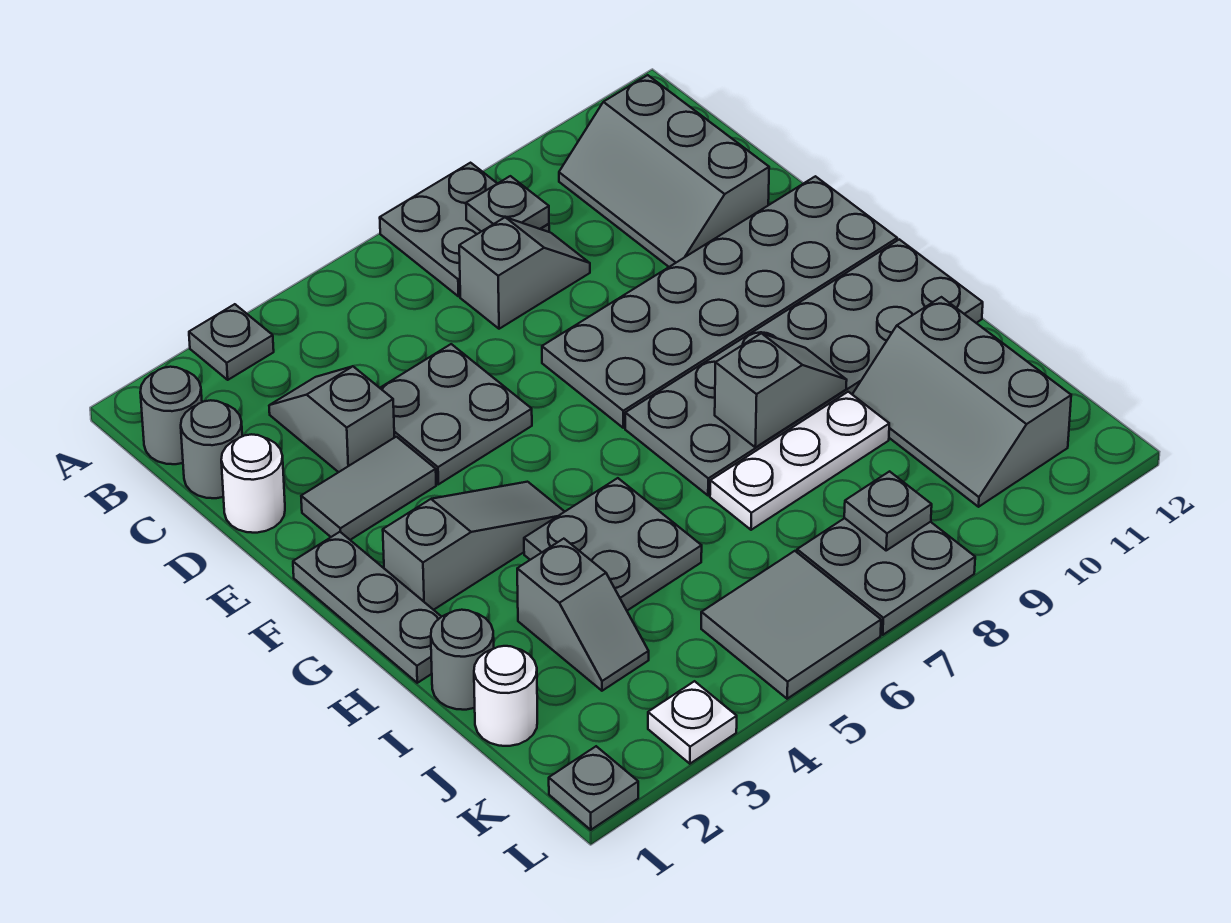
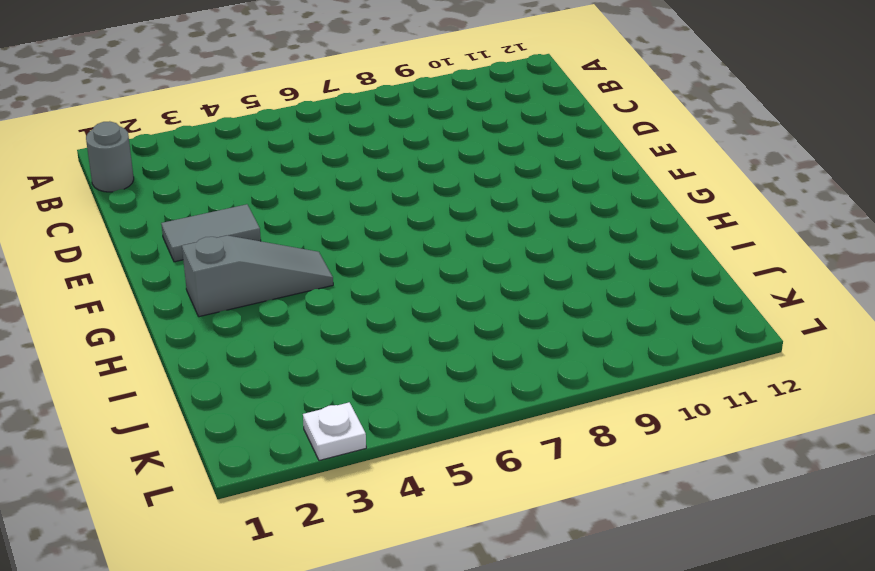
none -> grey plate A3 level 1
none -> grey plate A7:B8 level 1
none -> grey slope B10:D11 level 1 top 11

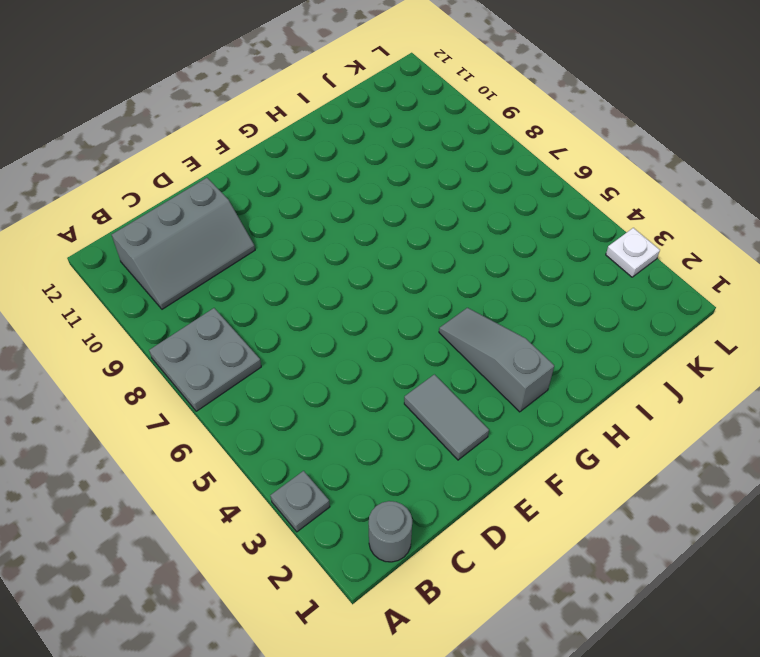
none -> grey round brick C1 level 1
none -> grey slope C3:D3 level 1 top D
none -> grey slope C7:C8 level 1 top 7

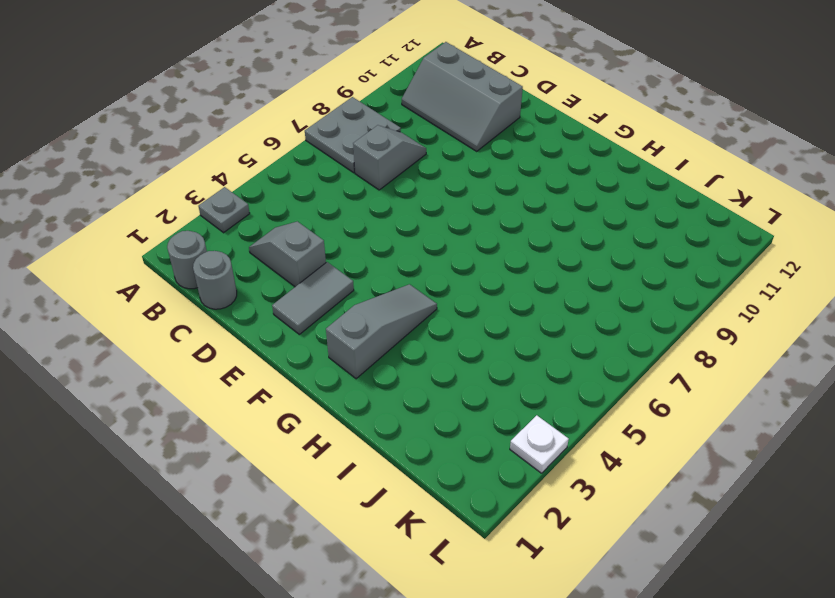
none -> white round brick D1 level 1
none -> grey plate D4:E5 level 1
none -> grey plate E7:F12 level 1

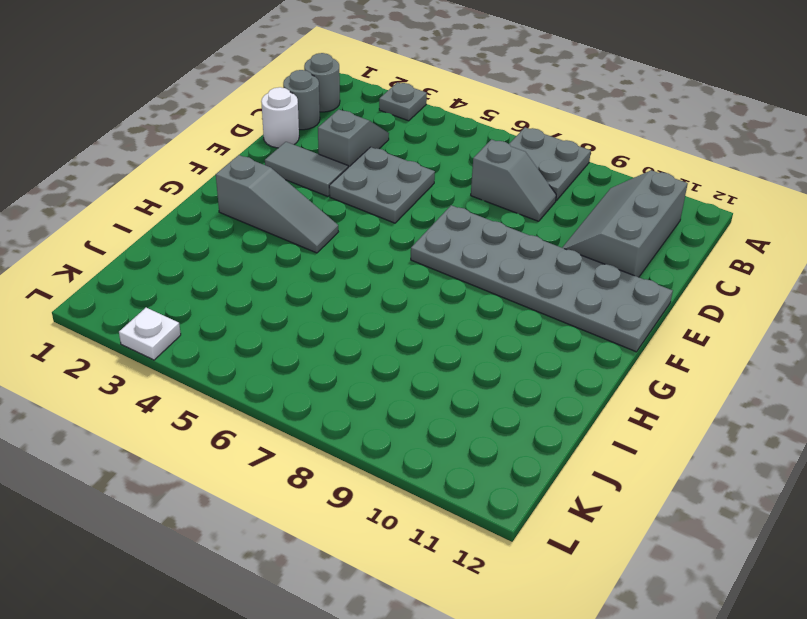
none -> grey plate F1:H1 level 1
none -> grey plate G7:H12 level 1
none -> grey plate H4:I5 level 1

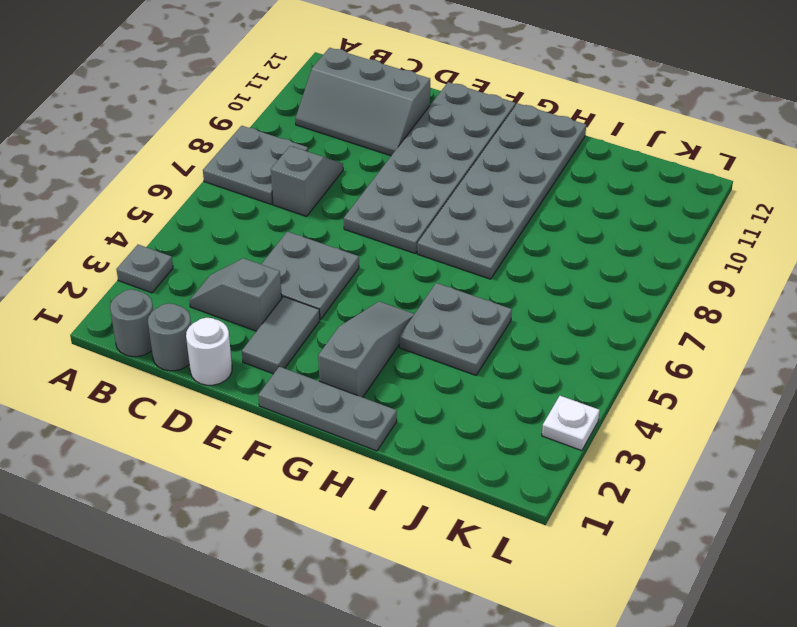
none -> grey round brick I1 level 1
none -> grey slope I3:J3 level 1 top I
none -> white plate I7:I9 level 1

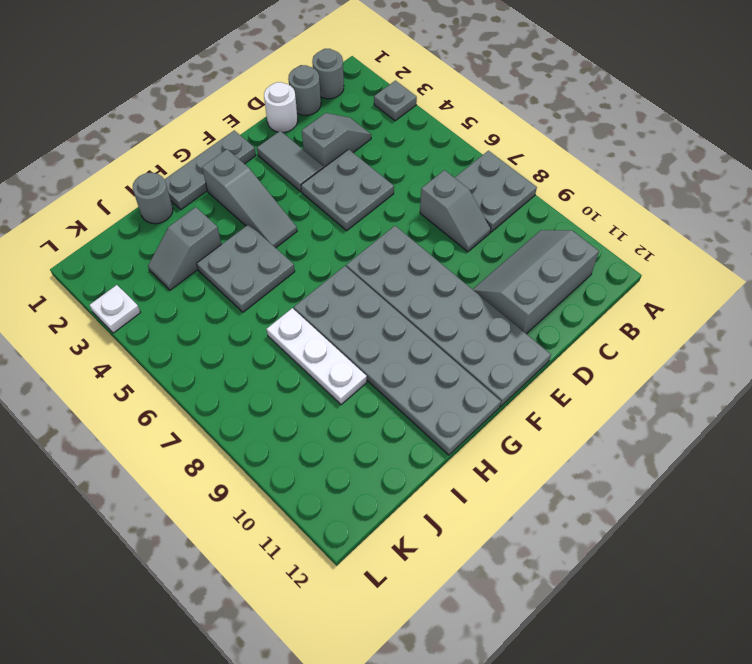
none -> grey slope I10:K11 level 1 top 11
none -> white round brick J1 level 1
none -> grey tile K5:L6 level 1

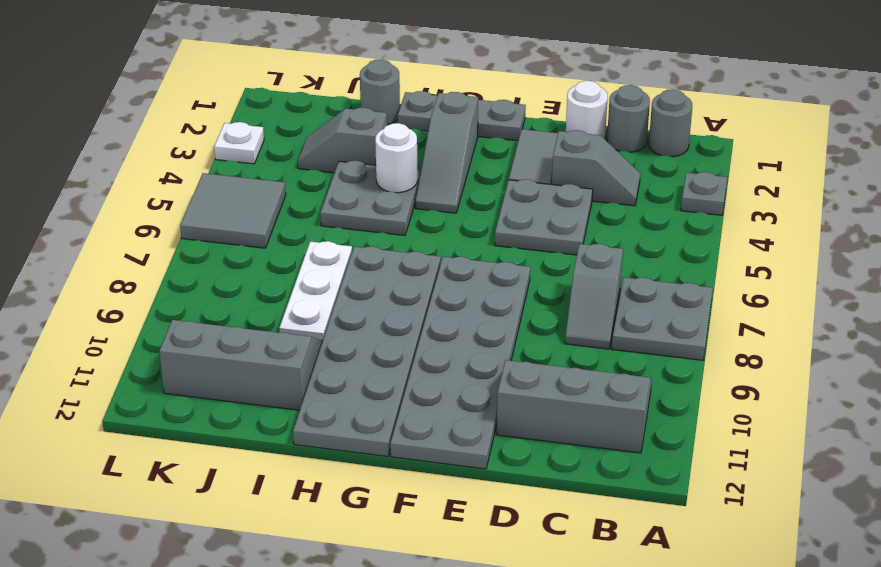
white round brick H4 level 2 -> white round brick J1 level 1
none -> grey plate K7:L8 level 1
none -> grey plate L1 level 1
none -> grey plate B8 level 2

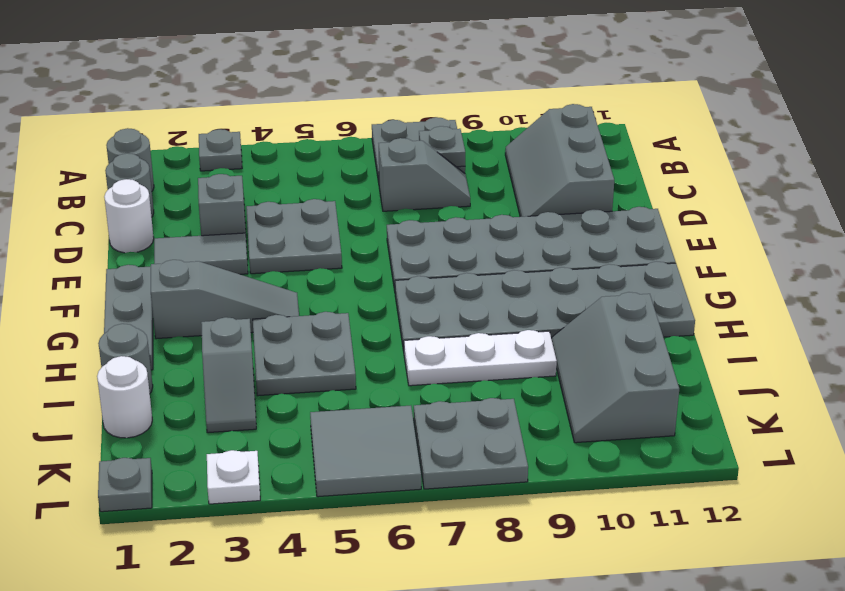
none -> grey slope H8:H9 level 2 top 8
none -> grey plate K8 level 2

